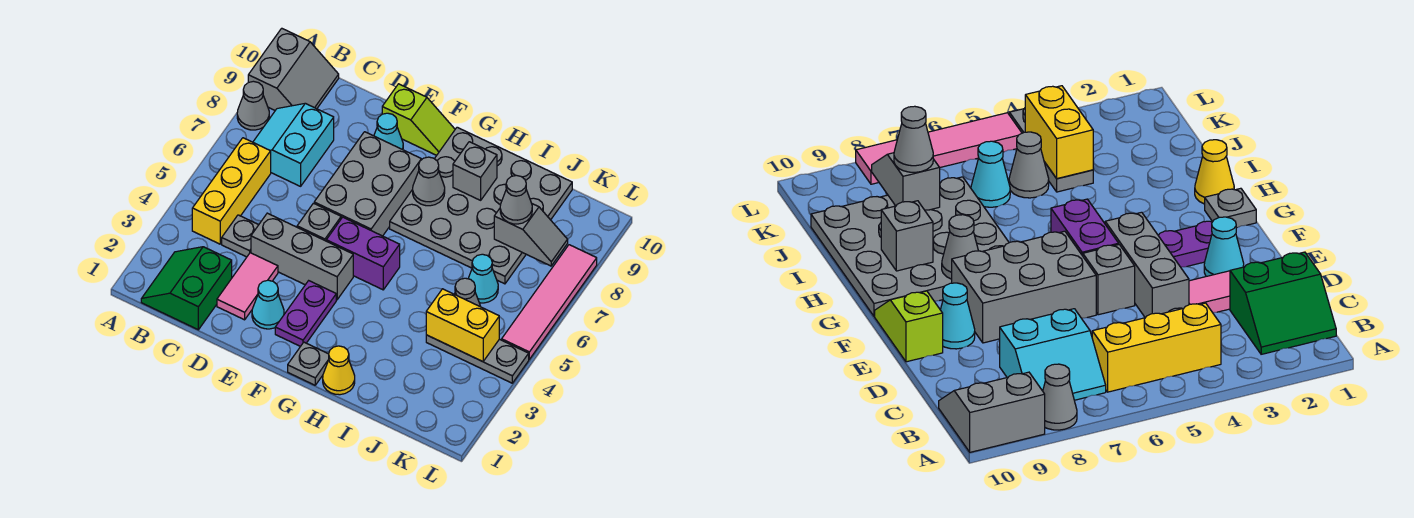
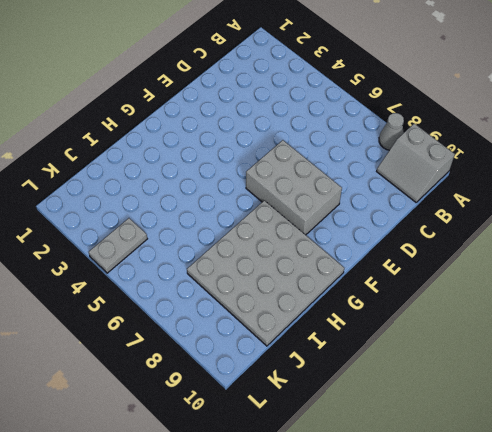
grey plate K4:L4 level 1 -> grey plate J4:L4 level 1
none -> green slope B1:C2 level 1 top C
none -> yellow brick B4:B6 level 1
none -> cyan slope B7:C8 level 1 top C

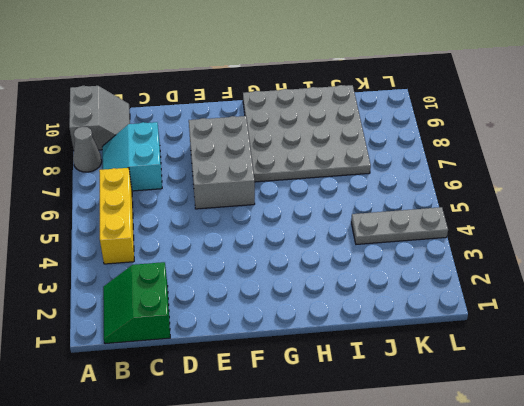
none -> grey plate C4 level 1
none -> pink tile D2:D3 level 1
none -> grey brick D4:F4 level 1

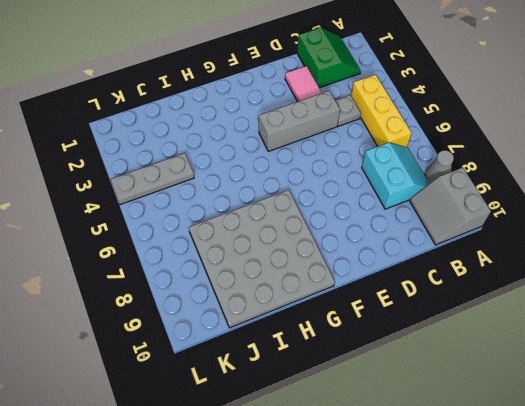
none -> cyan cone E2 level 1
none -> grey brick E5 level 1
none -> grey brick E6:F8 level 1

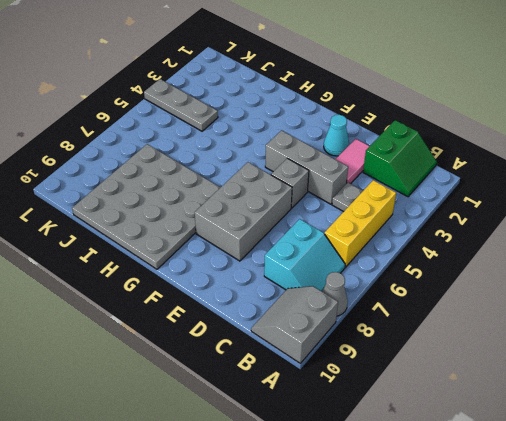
none -> cyan cone E9 level 1
none -> lime slope E10:F10 level 1 top E
none -> purple plate F2:F3 level 1

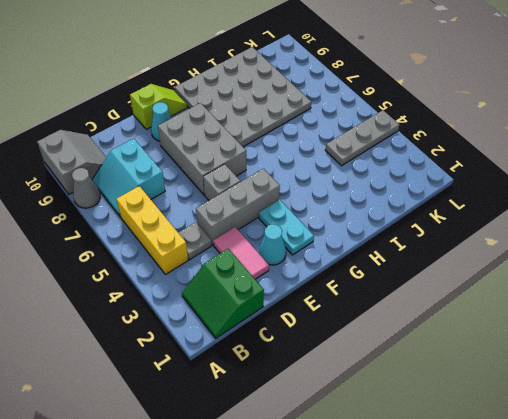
cyan plate F2:F3 level 1 -> purple plate F2:F3 level 1
none -> purple brick F5:G5 level 1
none -> grey plate G1 level 1
none -> yellow cone H1 level 1

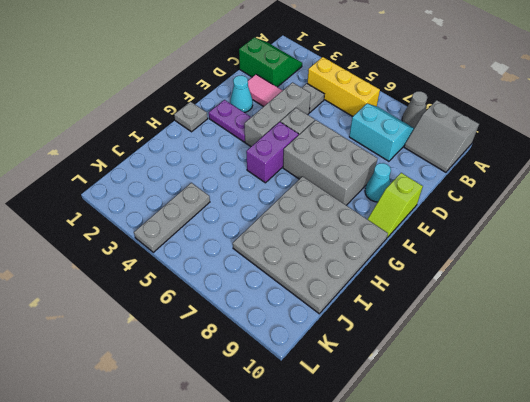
none -> yellow cone H1 level 1
none -> grey cone J5 level 1
none -> cyan cone J6 level 1

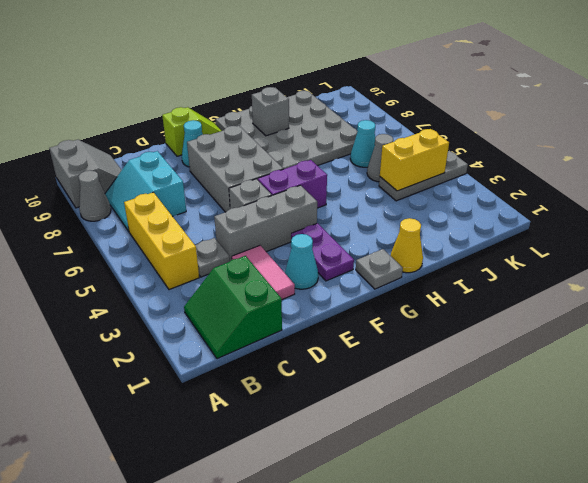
none -> pink tile L5:L8 level 1
none -> grey cone G8 level 2
none -> grey slope J8:K8 level 2 top J

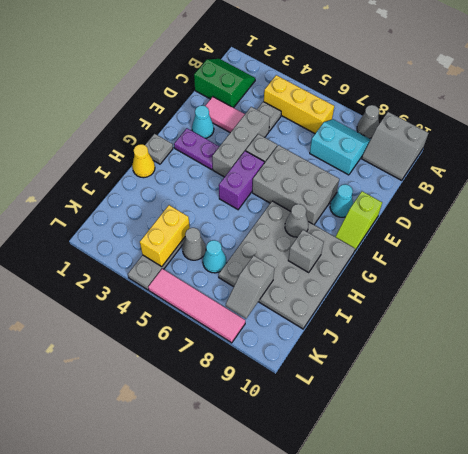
none -> grey cone J8 level 3

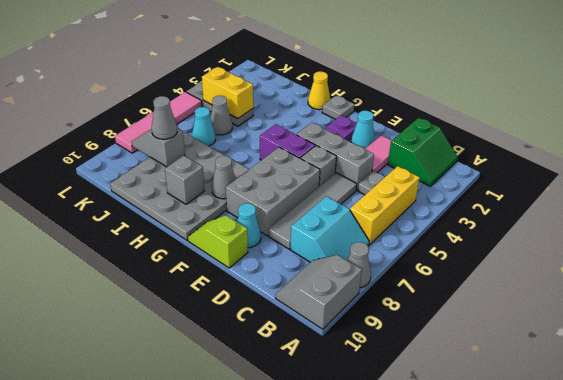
grey tile D5:D8 level 1 -> none

